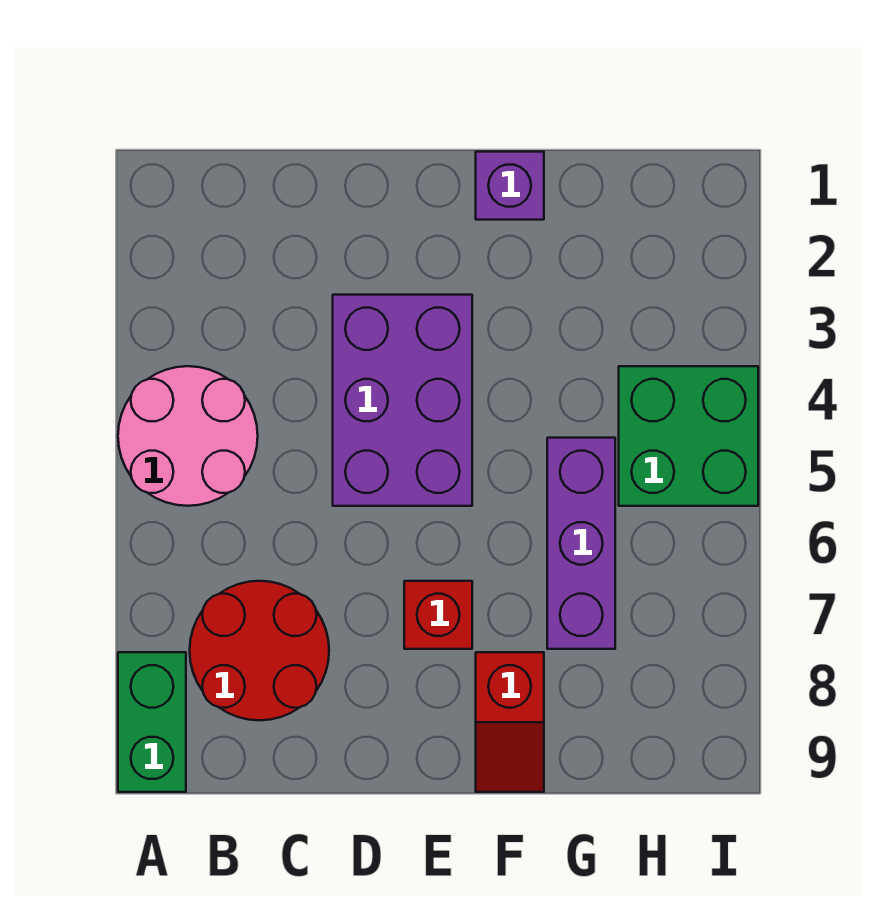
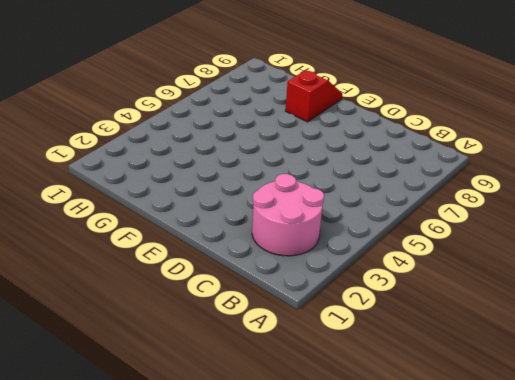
pink round brick B2:C3 level 1 -> pink round brick A4:B5 level 1
none -> green brick A8:A9 level 1
none -> red round brick B7:C8 level 1

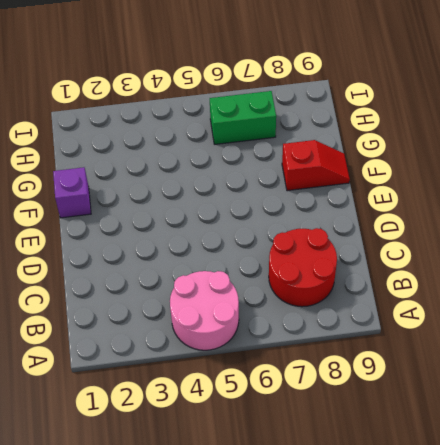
green brick H6:H7 level 1 -> green brick A8:A9 level 1
none -> purple brick D3:E5 level 1
none -> red brick E7 level 1

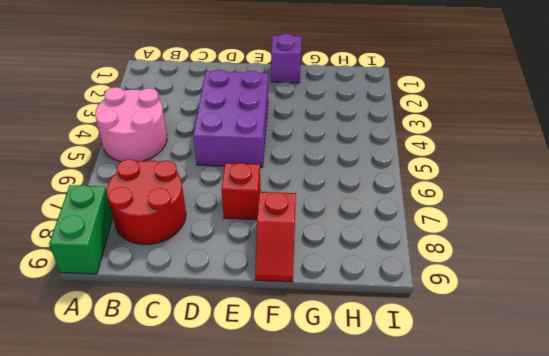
none -> purple brick G5:G7 level 1
none -> green brick H4:I5 level 1

